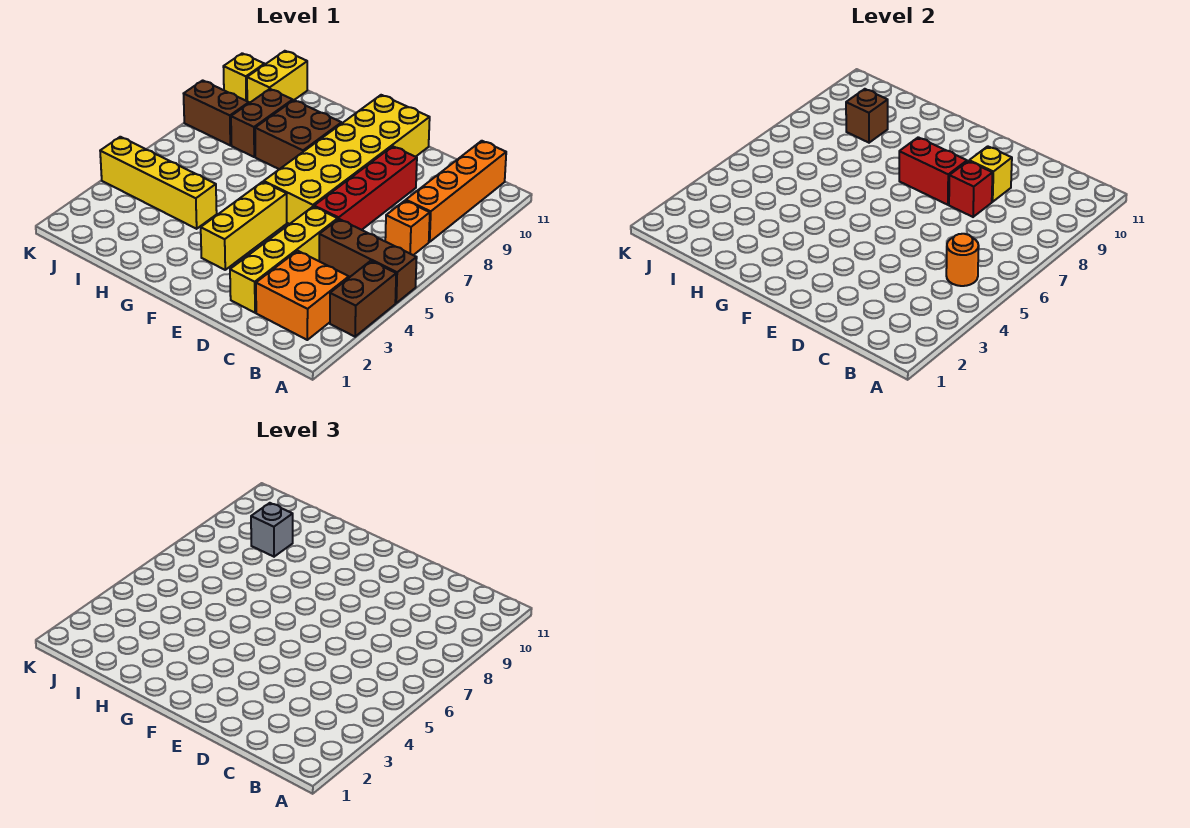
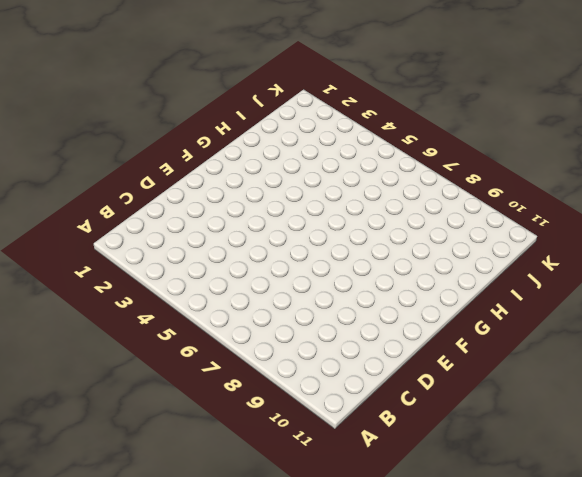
none -> brown brick A3:A4 level 1
none -> brown brick A5:C5 level 1
none -> orange brick B2:C3 level 1

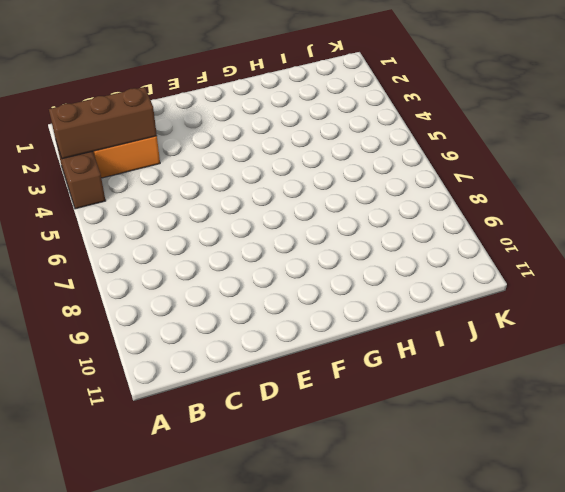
brown brick A3:C3 level 2 -> brown brick A5:C5 level 1
none -> orange brick B7 level 1
none -> orange brick B8:B11 level 1
none -> yellow brick D2:D5 level 1

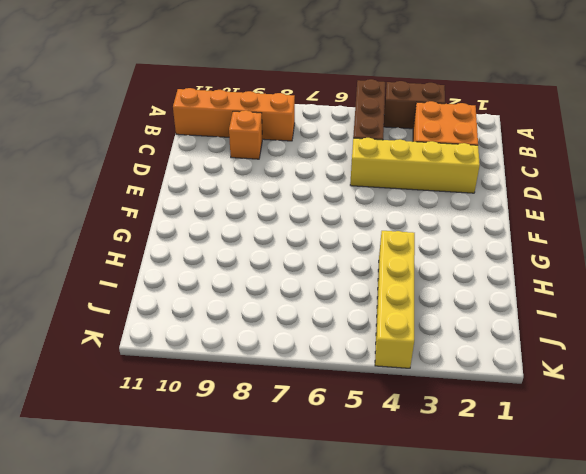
orange brick C9 level 1 -> orange brick B7 level 1
none -> red brick D6:D9 level 1
none -> yellow brick E6:F11 level 1
none -> yellow brick F3:F5 level 1

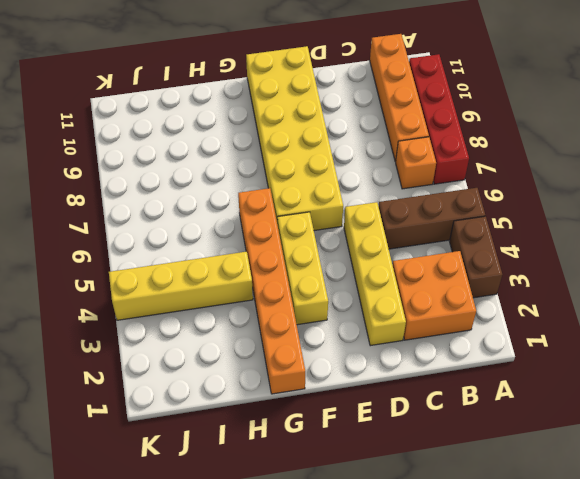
red brick A7:A10 level 1 -> red brick D6:D9 level 1
orange brick G1:G6 level 1 -> none
none -> brown brick G8:H9 level 1
none -> brown brick I8:I9 level 1
none -> brown brick J8:K8 level 1

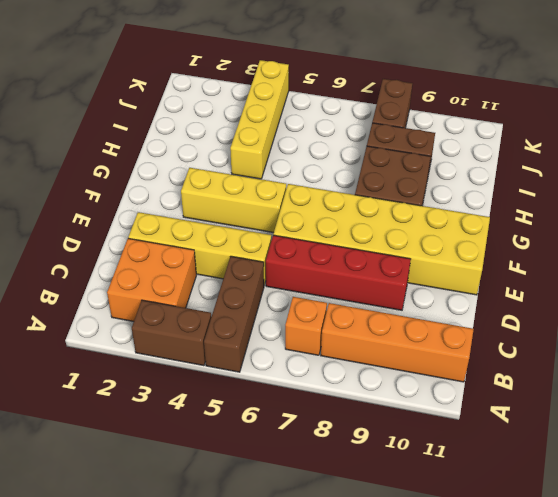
none -> yellow brick J10:J11 level 1
none -> yellow brick K10 level 1
none -> orange round brick B5 level 2

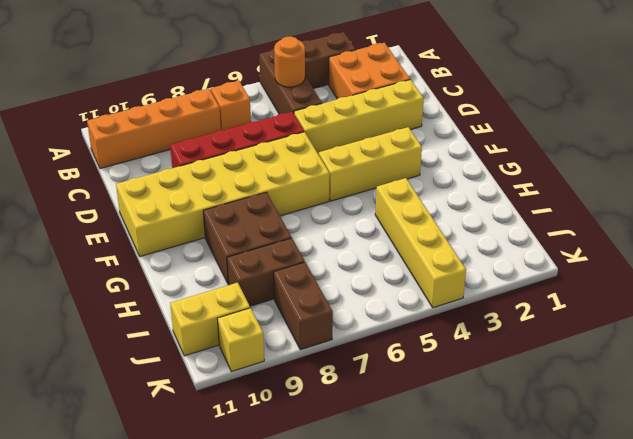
none -> red brick D8 level 2
none -> yellow brick D9 level 2
none -> red brick E8:F8 level 2

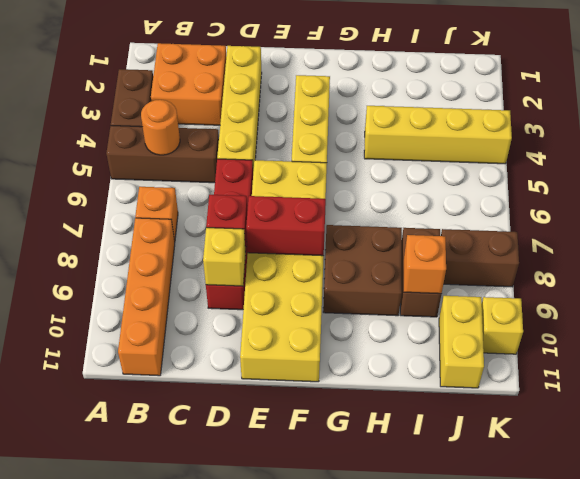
orange brick I9 level 2 -> brown brick I9 level 2
none -> grey brick I9 level 3

